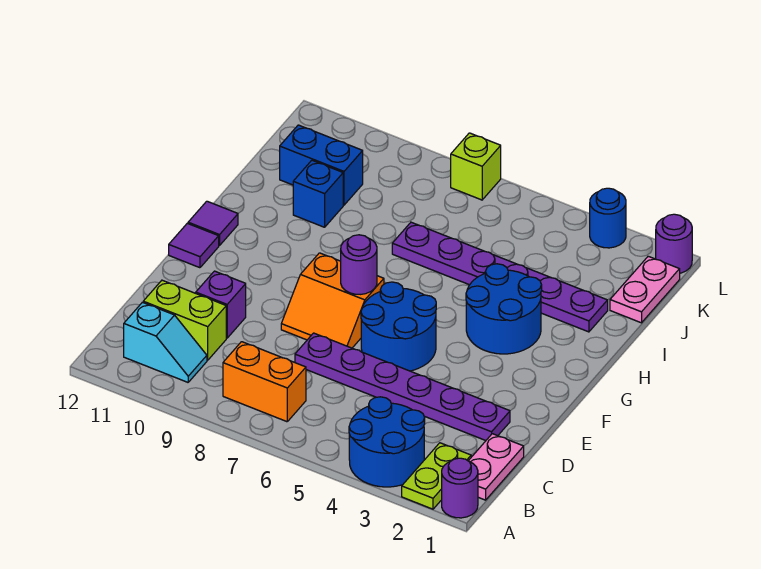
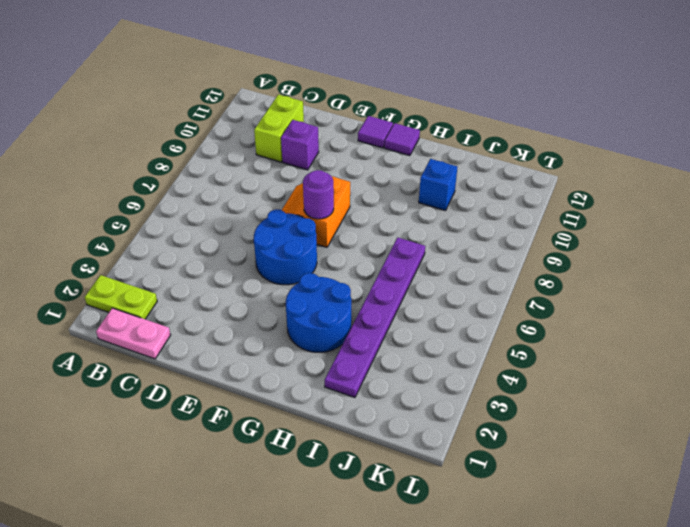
none -> purple round brick A1 level 1
none -> blue round brick A3:B4 level 1
none -> orange brick B7:B8 level 1

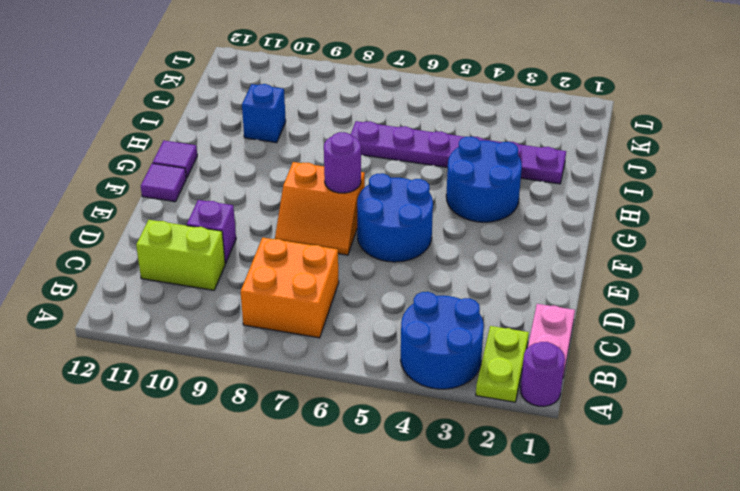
orange brick B7:C8 level 1 -> orange brick B7:B8 level 1
none -> cyan slope B10:B11 level 1 top 11
none -> purple plate D2:D7 level 1
none -> pink plate J1:K1 level 1

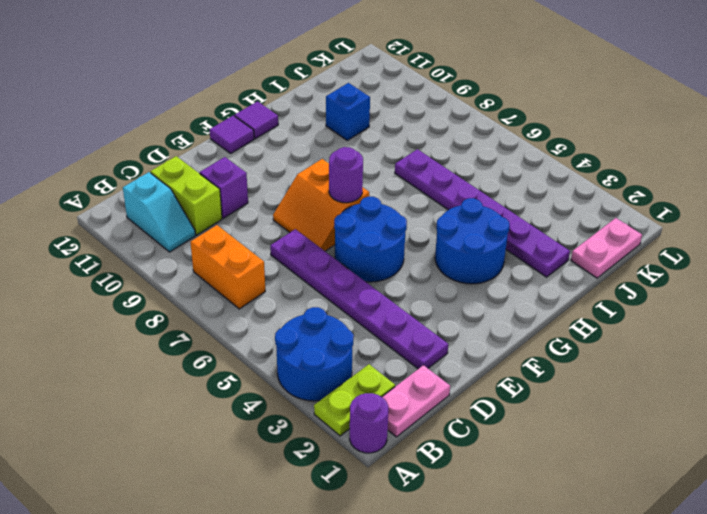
none -> blue brick J10:J11 level 1
none -> purple round brick L1 level 1
none -> blue round brick L3 level 1

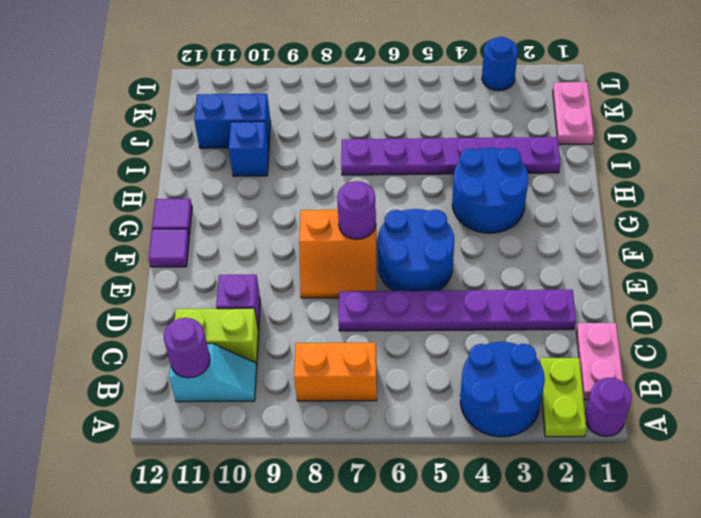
purple round brick B11 level 2 -> purple round brick L1 level 1
none -> lime brick L7 level 1

